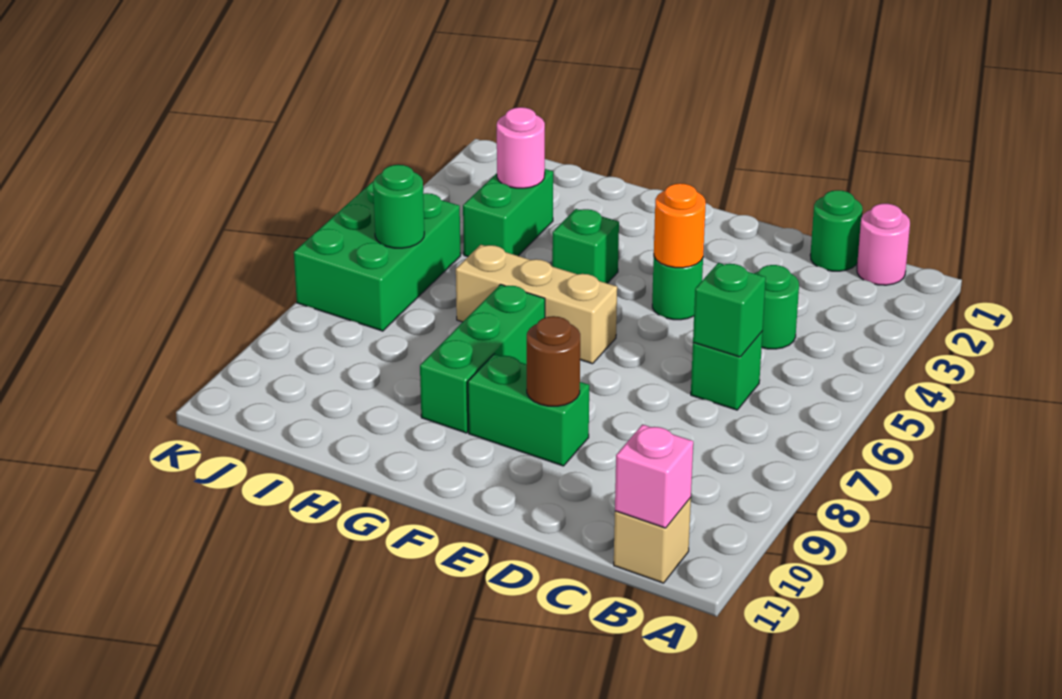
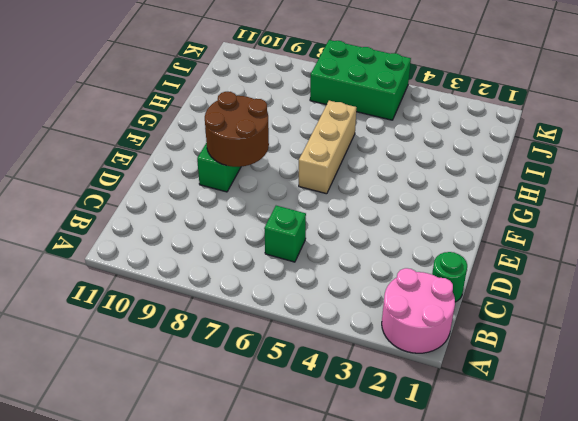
pink round brick A1:B2 level 1 -> pink round brick B1 level 1
brown round brick E8:F9 level 2 -> brown round brick E9 level 2
none -> tan brick B11 level 1
none -> green round brick C4 level 1
none -> green round brick E4 level 1

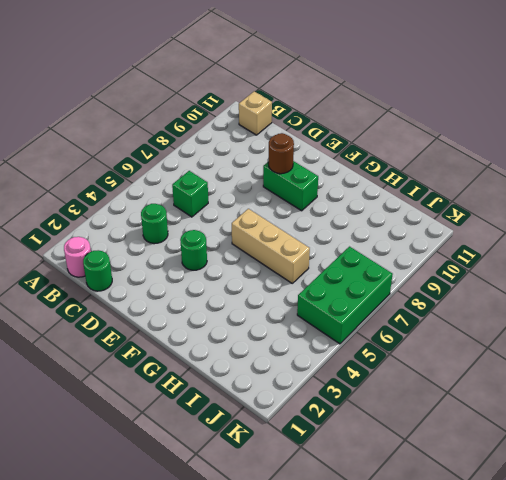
none -> green brick G4 level 1
none -> green brick G7:G9 level 1
none -> green brick I3:I4 level 1

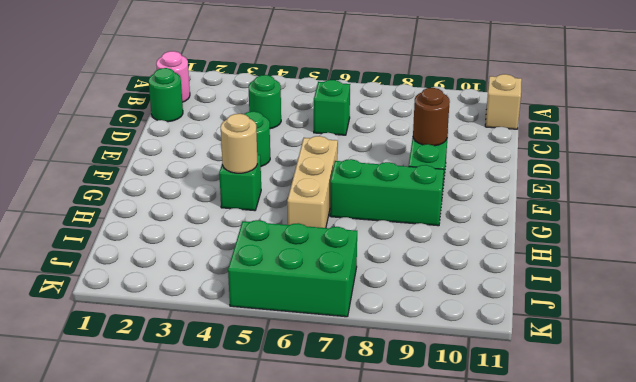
tan round brick G4 level 2 -> none
none -> green brick I3:I4 level 1
none -> pink brick B11 level 2
none -> green brick C6 level 2

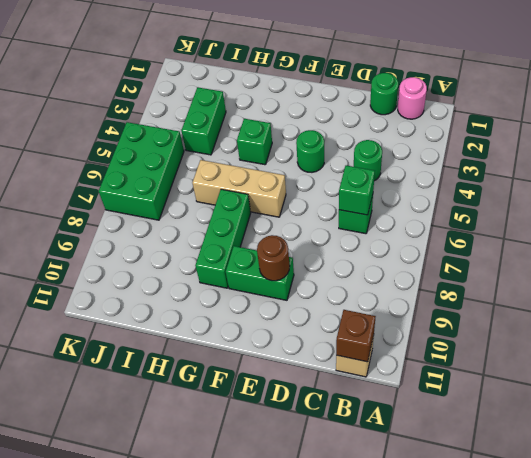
brown brick B11 level 2 -> pink brick B11 level 2
none -> orange round brick E4 level 2
none -> pink round brick I3 level 2
none -> green round brick J6 level 2

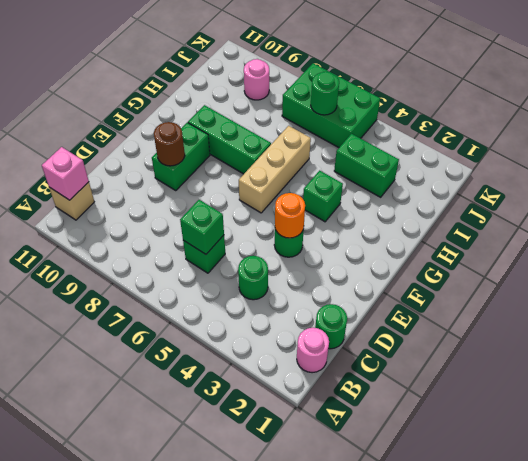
pink round brick J9 level 1 -> pink round brick I3 level 2

